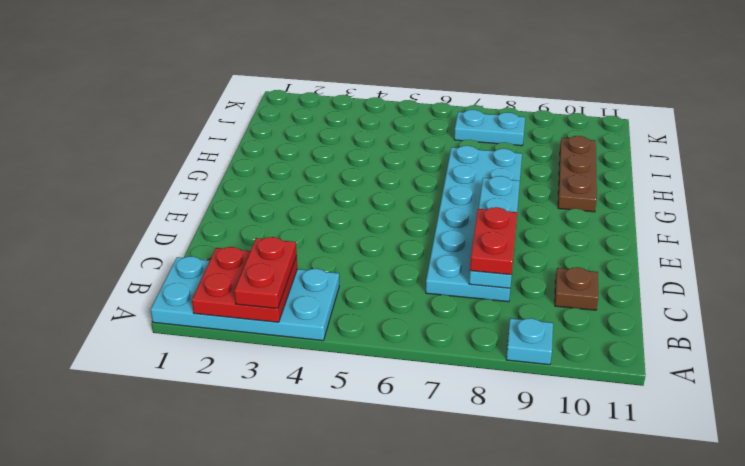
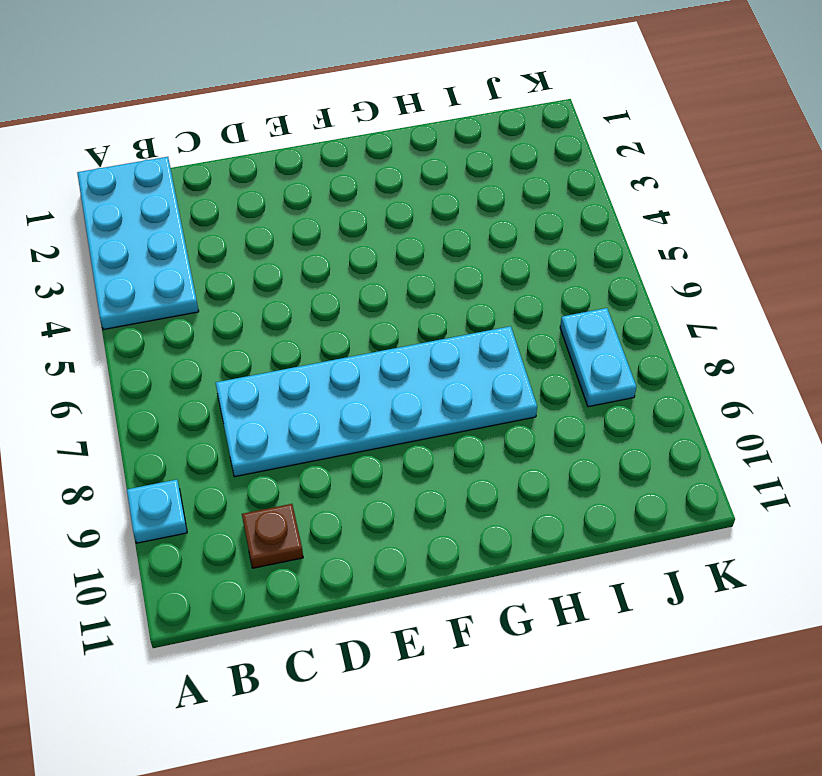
none -> brown plate G10:I10 level 1
none -> red plate A2:B3 level 2

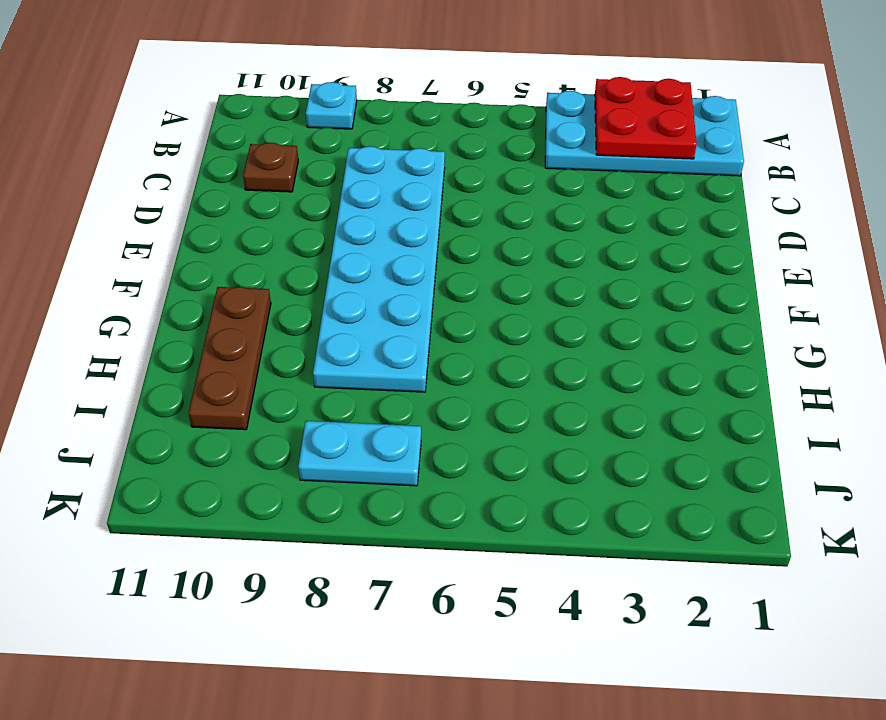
none -> cyan plate C8:F8 level 2
none -> red plate A3:B3 level 3

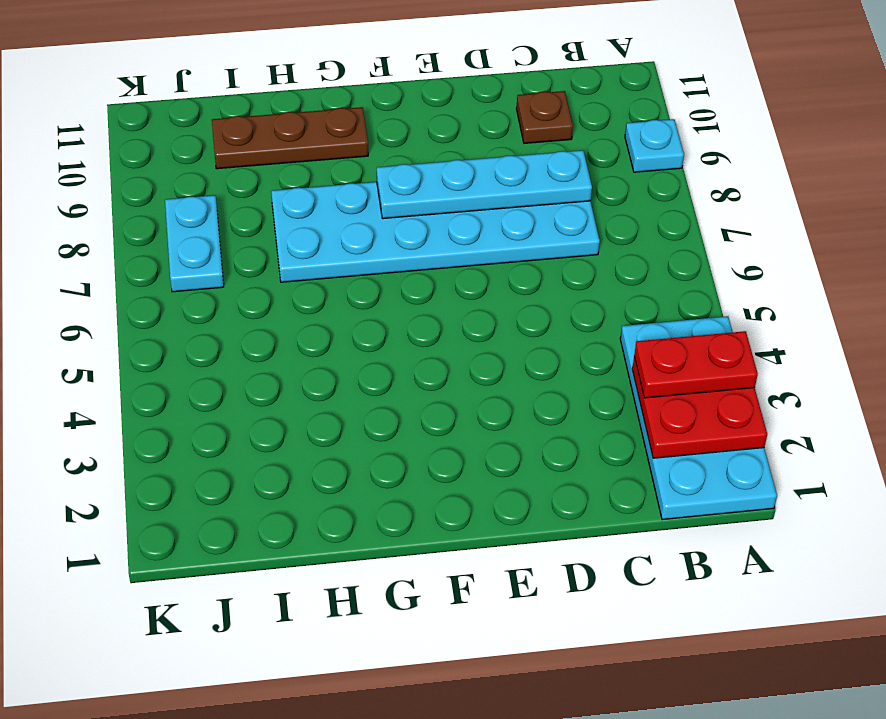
none -> red plate C8:D8 level 3

